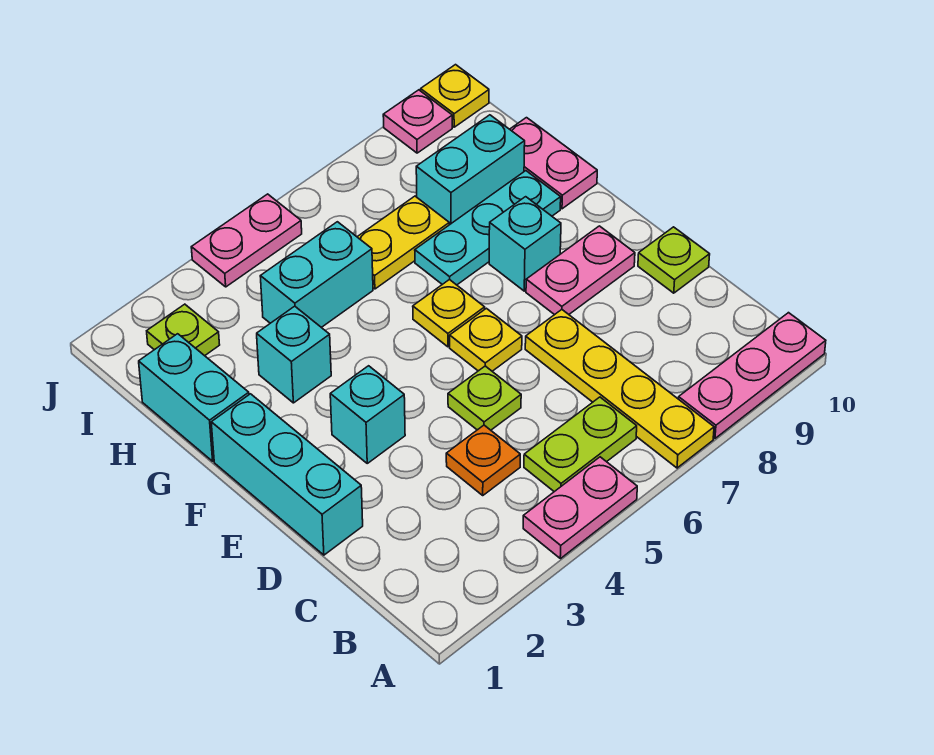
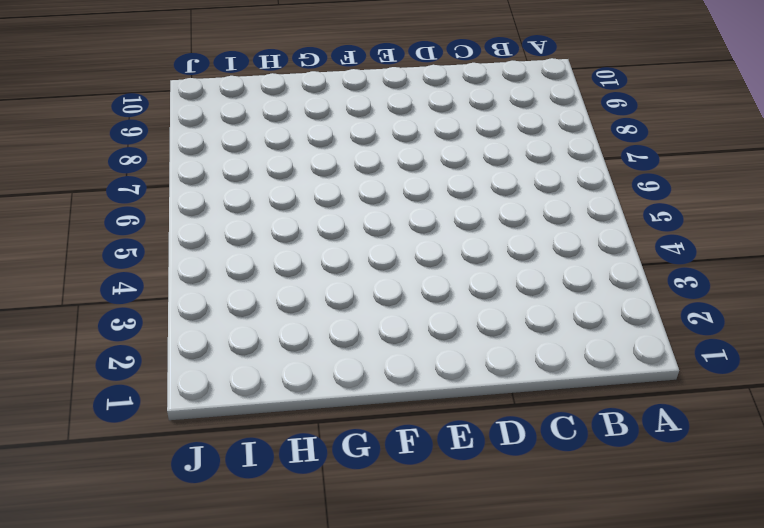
none -> pink plate A4:A5 level 1
none -> yellow plate A7:D7 level 1
none -> pink plate A8:A10 level 1

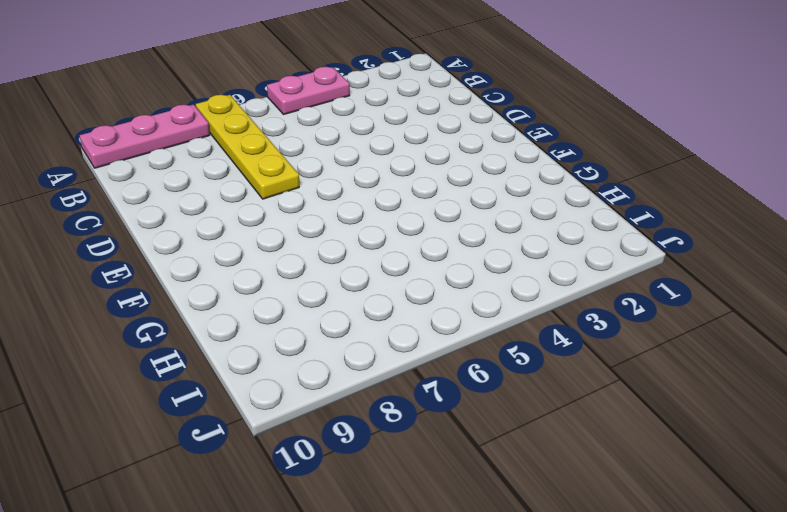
none -> lime plate B5:B6 level 1
none -> orange plate C4 level 1
none -> cyan brick D1:F1 level 1

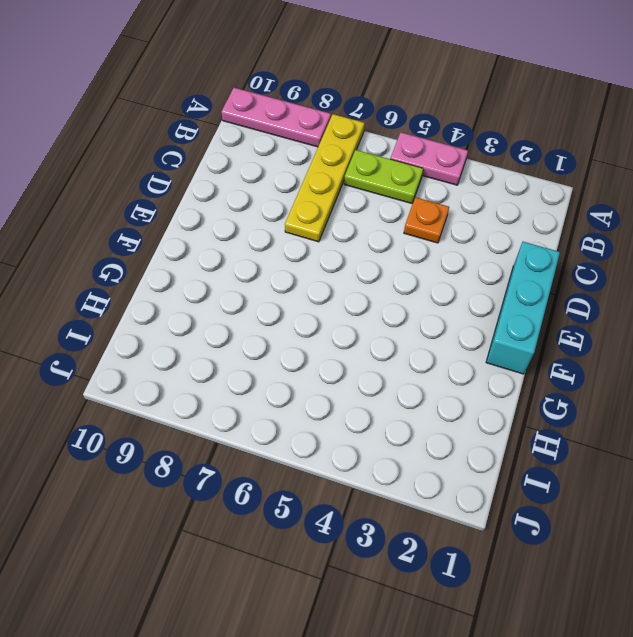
none -> lime plate D5 level 1
none -> lime plate D10 level 1
none -> cyan brick E3 level 1

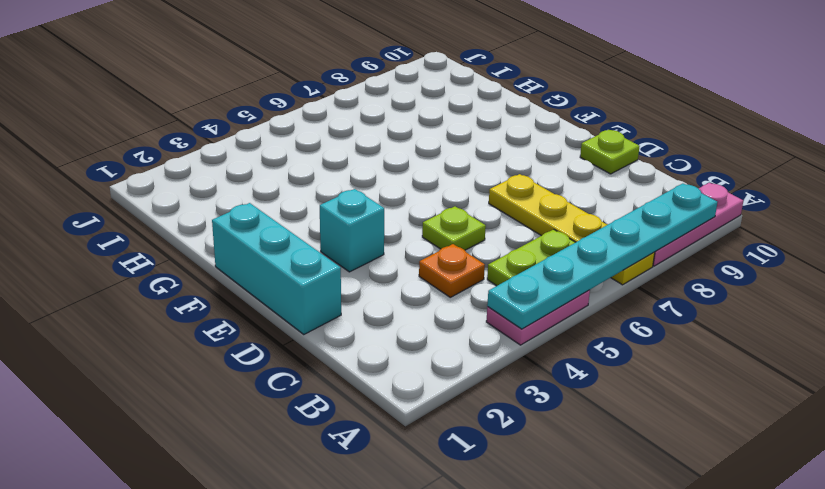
cyan plate A4:A9 level 2 -> none
none -> yellow plate E6 level 1
none -> pink plate E8:E9 level 1
none -> yellow plate F6 level 1

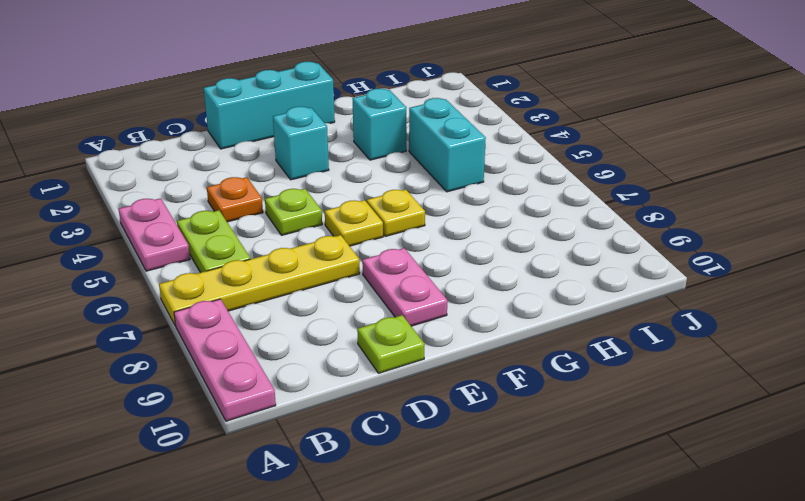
none -> cyan brick F8 level 1
none -> cyan brick G1:H1 level 1
none -> cyan plate G7:G9 level 1

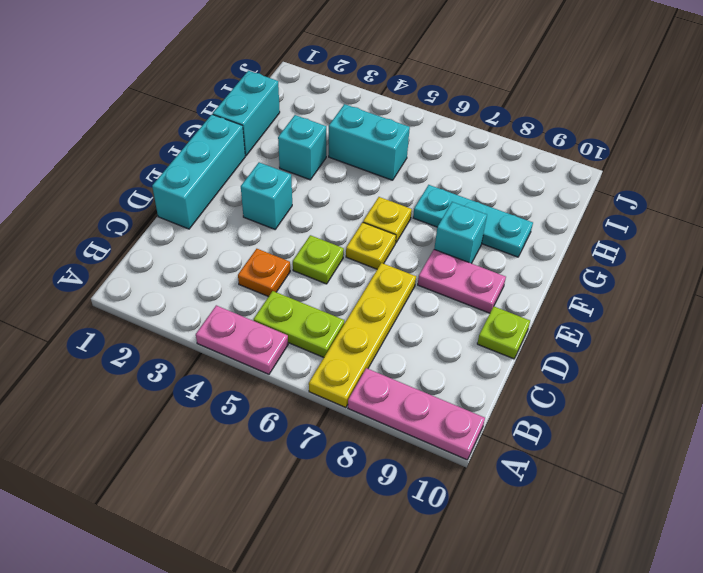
none -> pink plate G10:H10 level 1
none -> yellow plate H6:H7 level 1
none -> cyan brick H8:H9 level 1

